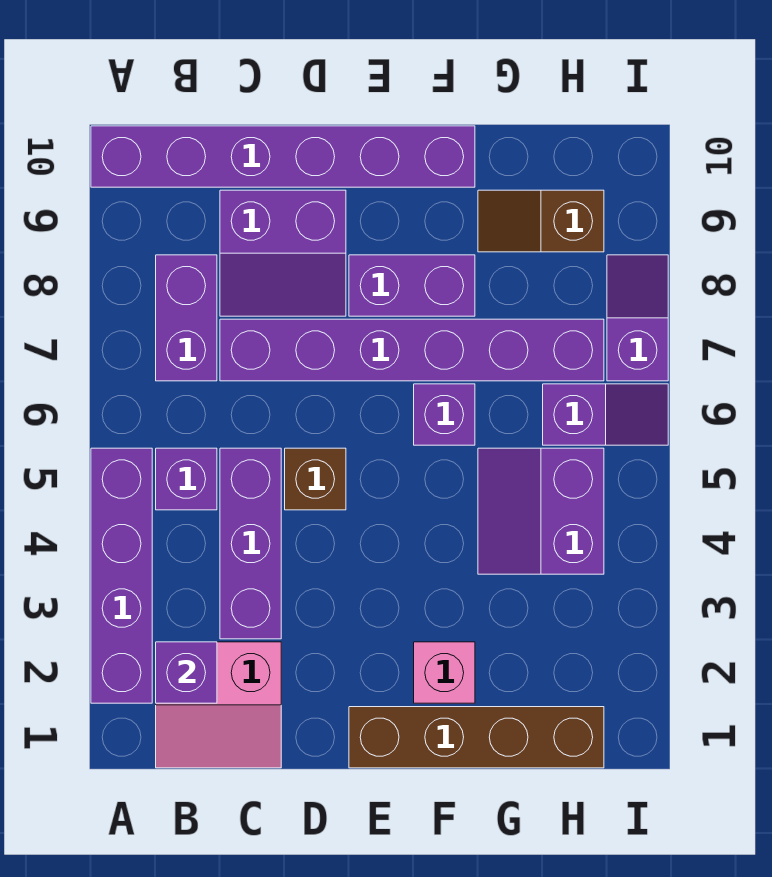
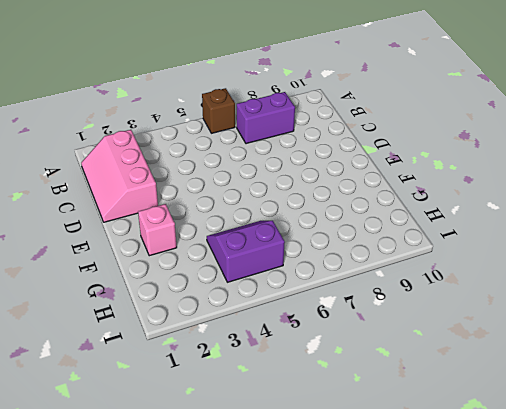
brown brick A6 level 1 -> brown brick D5 level 1
pink slope B1:D2 level 1 top 2 -> pink slope B1:C2 level 1 top 2
none -> purple brick A2:A5 level 1
none -> purple brick A10:F10 level 1
none -> purple brick B5 level 1

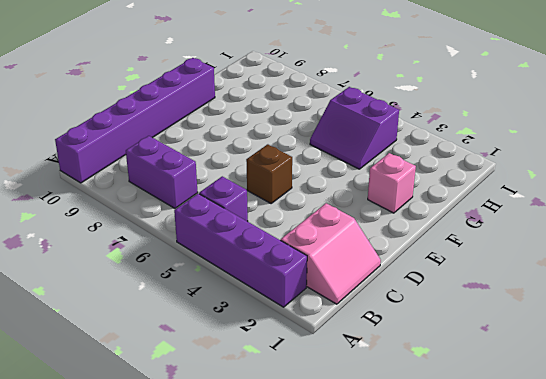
none -> purple brick C3:C5 level 1
none -> purple brick C7:H7 level 1
none -> purple slope C8:D9 level 1 top 9

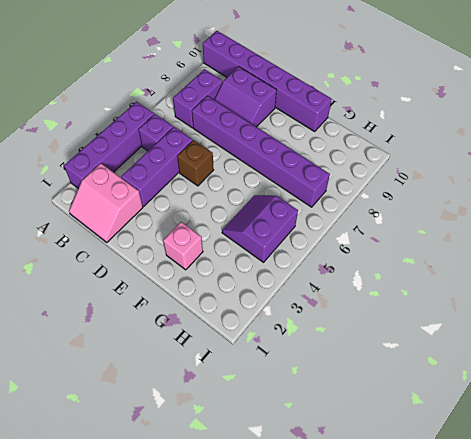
none -> brown brick E1:H1 level 1
none -> purple brick E8:F8 level 1
none -> purple brick F6 level 1

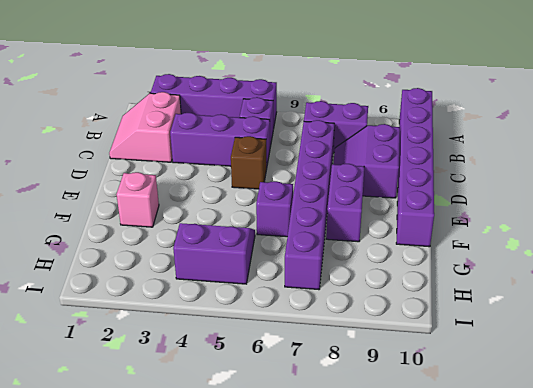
none -> brown brick E1:H1 level 1
none -> brown slope G9:H9 level 1 top H
none -> purple slope H6:I6 level 1 top H

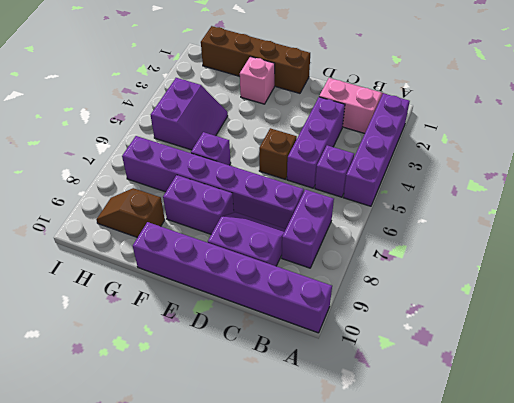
brown slope G9:H9 level 1 top G -> brown slope G9:H9 level 1 top H
none -> purple slope H6:I6 level 1 top H
none -> purple slope I7:I8 level 1 top 7
none -> purple brick B2 level 2

